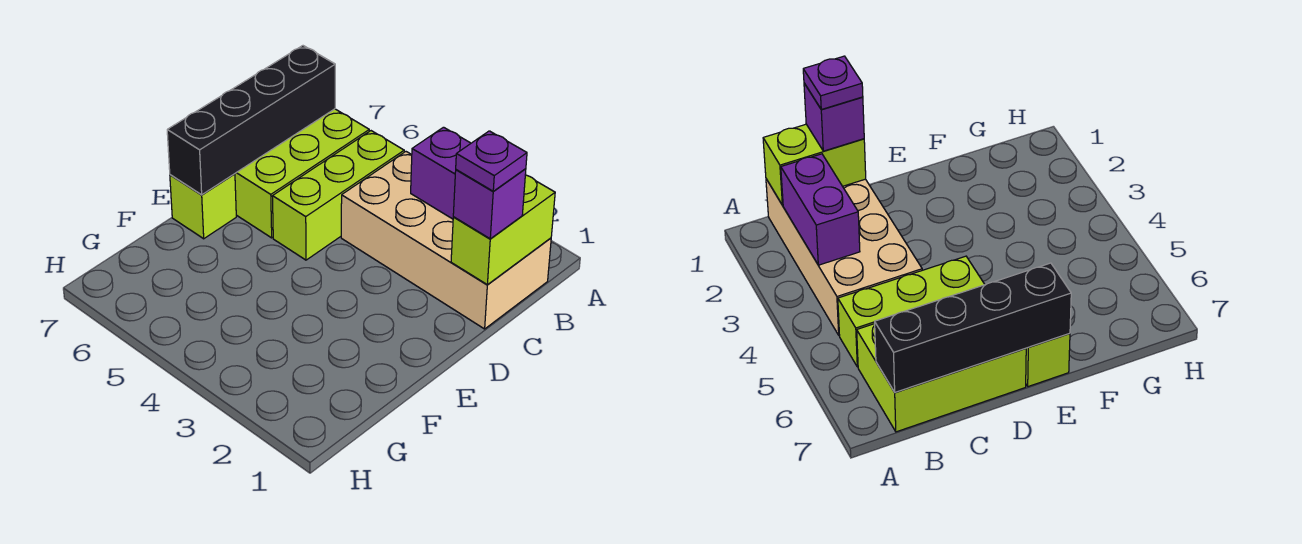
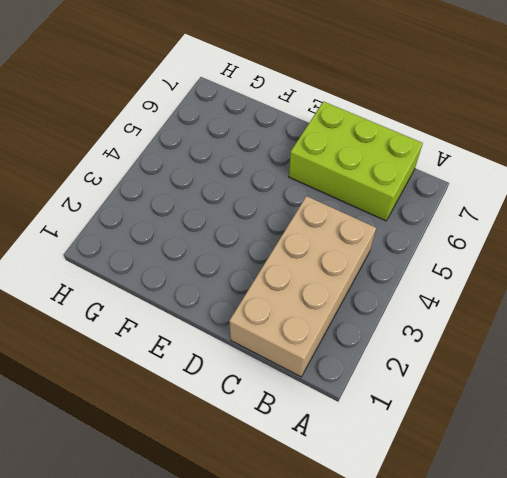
none -> lime brick B5:D5 level 1
none -> lime brick E7 level 1

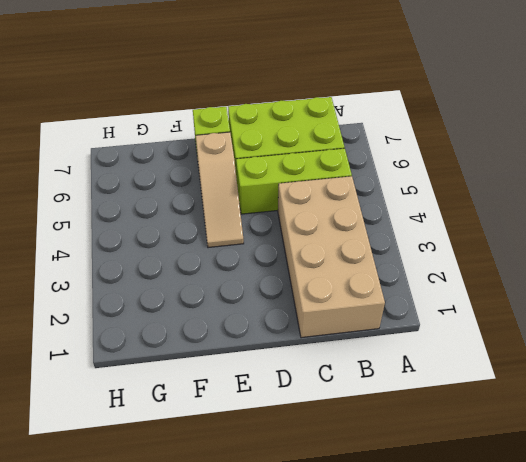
tan slope E4:E6 level 1 top 6 -> none
none -> lime brick B1:C1 level 2
none -> purple brick B2:B3 level 2

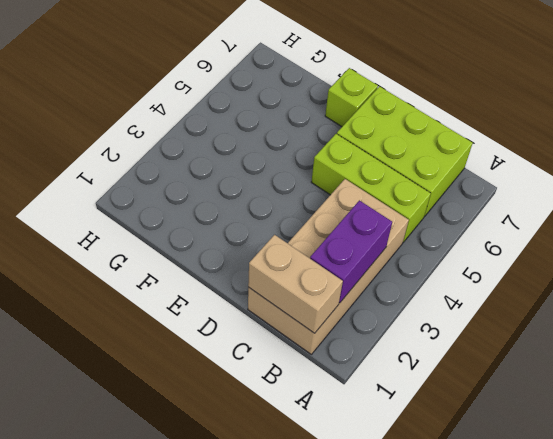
tan brick B1:C1 level 2 -> lime brick B1:C1 level 2
none -> black brick B7:E7 level 2
none -> purple brick C1 level 3

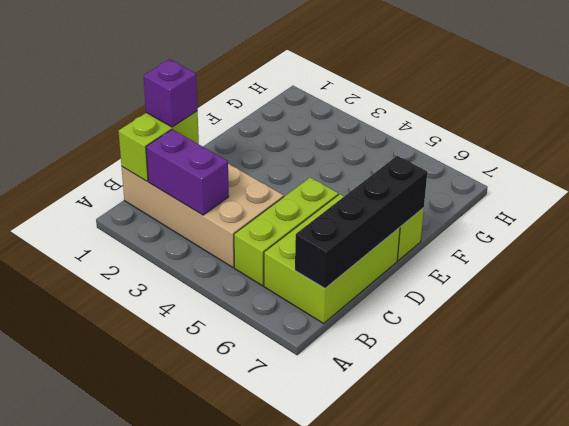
none -> purple plate C1 level 4

